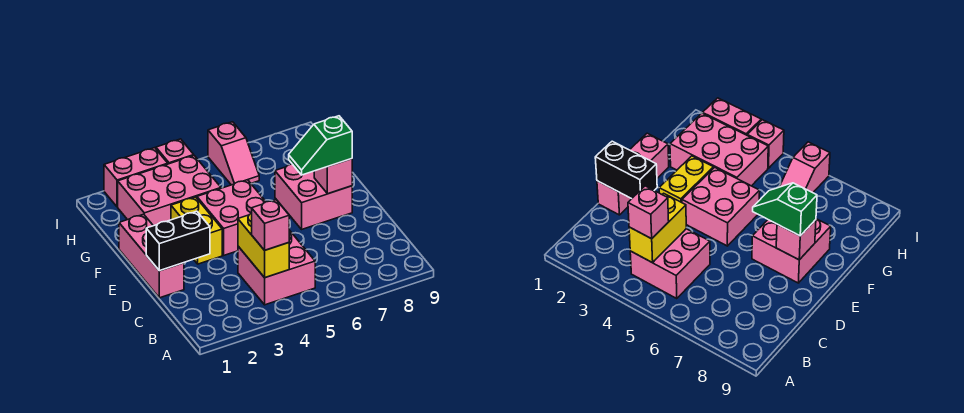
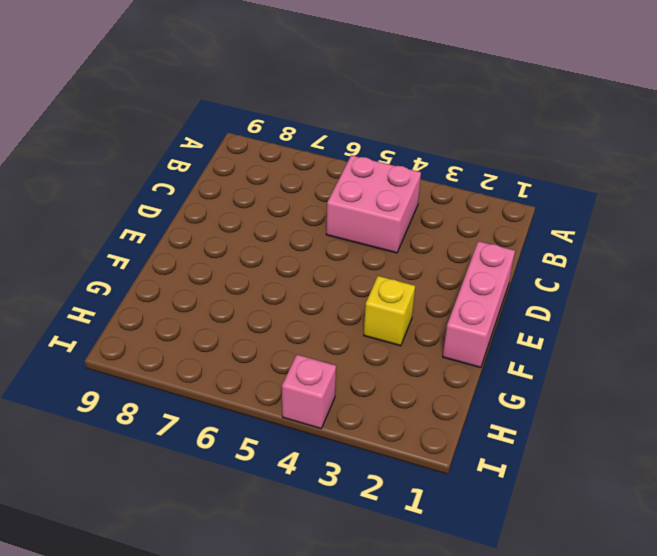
yellow brick F3 level 1 -> yellow brick E3:F3 level 1
none -> pink brick E4:F5 level 1
none -> pink brick E7:F8 level 1
none -> pink brick G2:H4 level 1

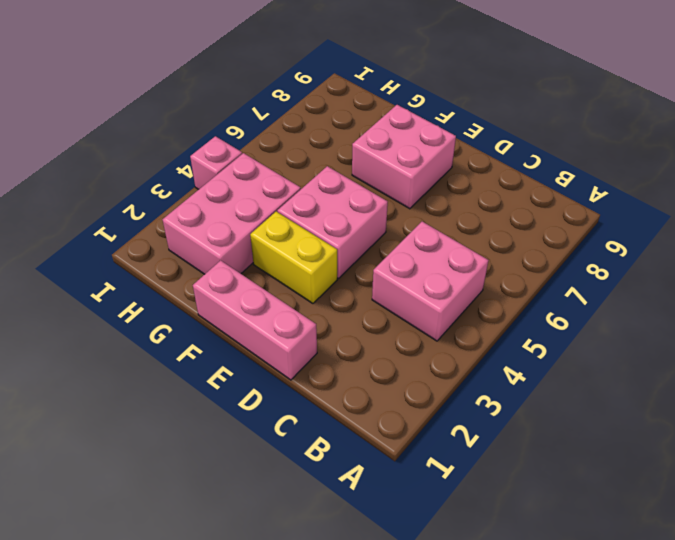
none -> pink slope H6:I6 level 1 top I
none -> pink brick I2:I3 level 1
none -> yellow brick B4:C4 level 2

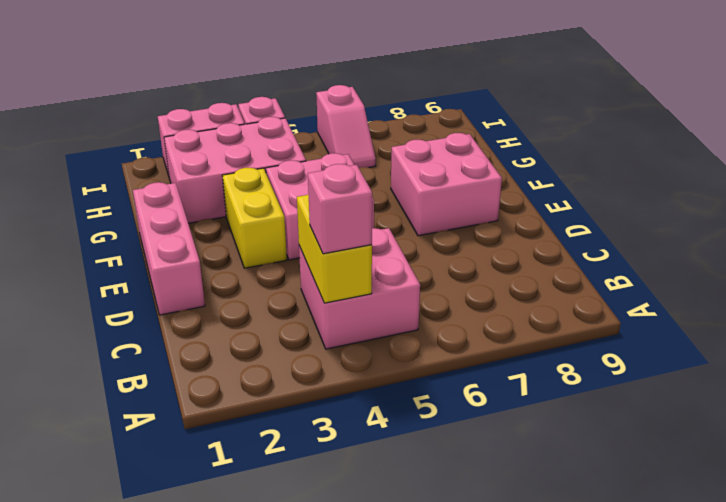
none -> black brick D1:D2 level 2
none -> pink brick E8 level 2
none -> green slope E7:E8 level 3 top 8

